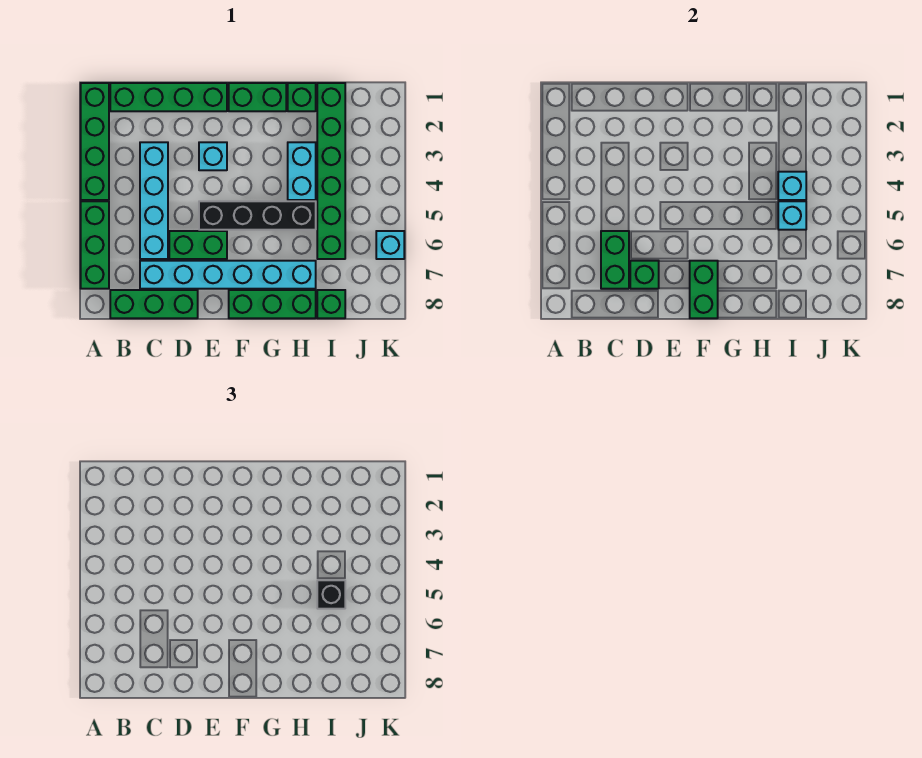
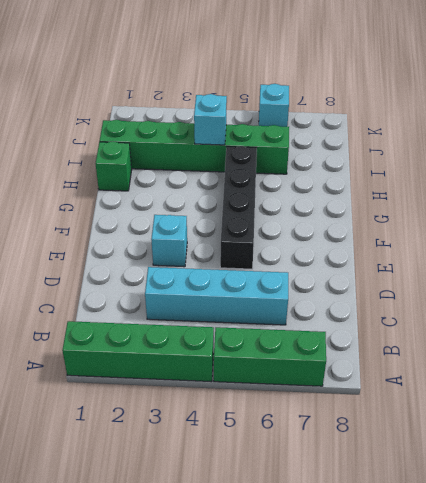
none -> green brick B1:E1 level 1
none -> green brick B8:D8 level 1
none -> cyan brick C7:H7 level 1

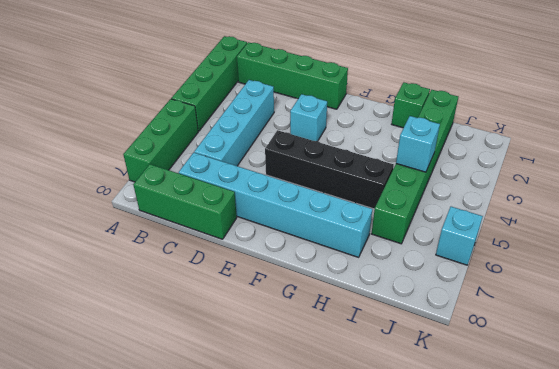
none -> green brick D6:E6 level 1
none -> green brick F1:G1 level 1
none -> green brick F8:H8 level 1

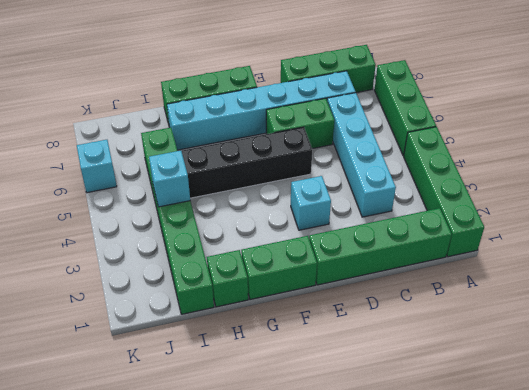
none -> cyan brick H3:H4 level 1
none -> green brick I8 level 1
none -> green brick C6:C7 level 2

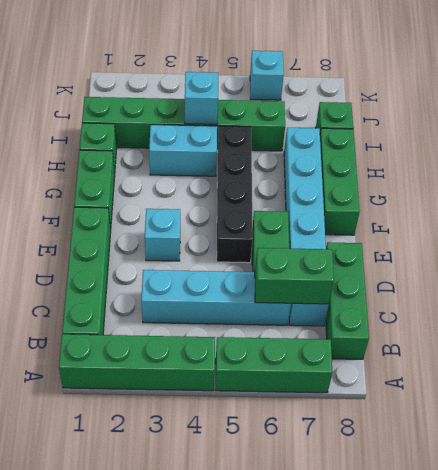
none -> green brick D7 level 2
none -> green brick F7:F8 level 2
none -> cyan brick I5 level 2

